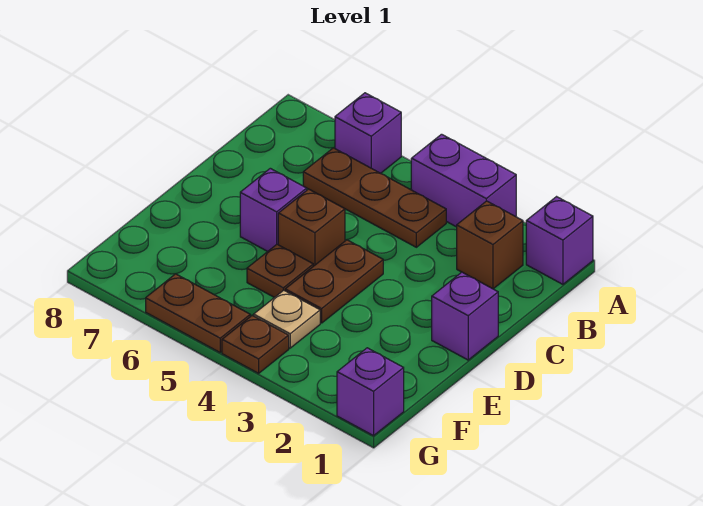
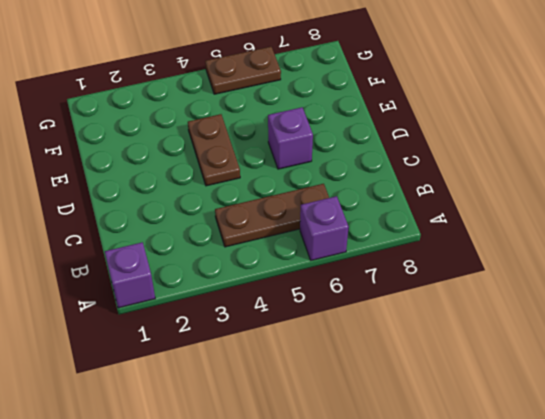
none -> purple brick A3:A4 level 1
none -> brown brick B2 level 1
none -> purple brick D1 level 1

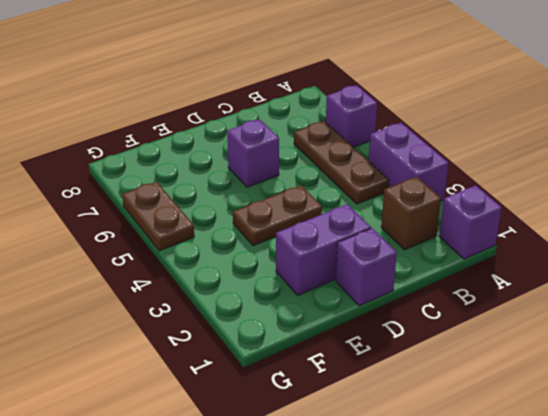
purple brick D2:E2 level 1 -> none
none -> brown brick D5 level 1
none -> brown plate E5 level 1
none -> tan plate F4 level 1

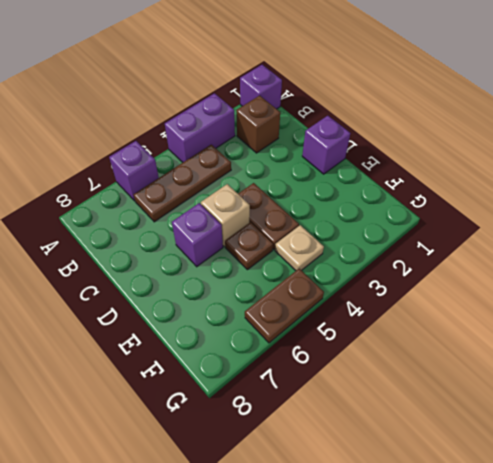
tan brick D5 level 1 -> brown brick D5 level 1
none -> purple brick G1 level 1
none -> brown plate G4 level 1

